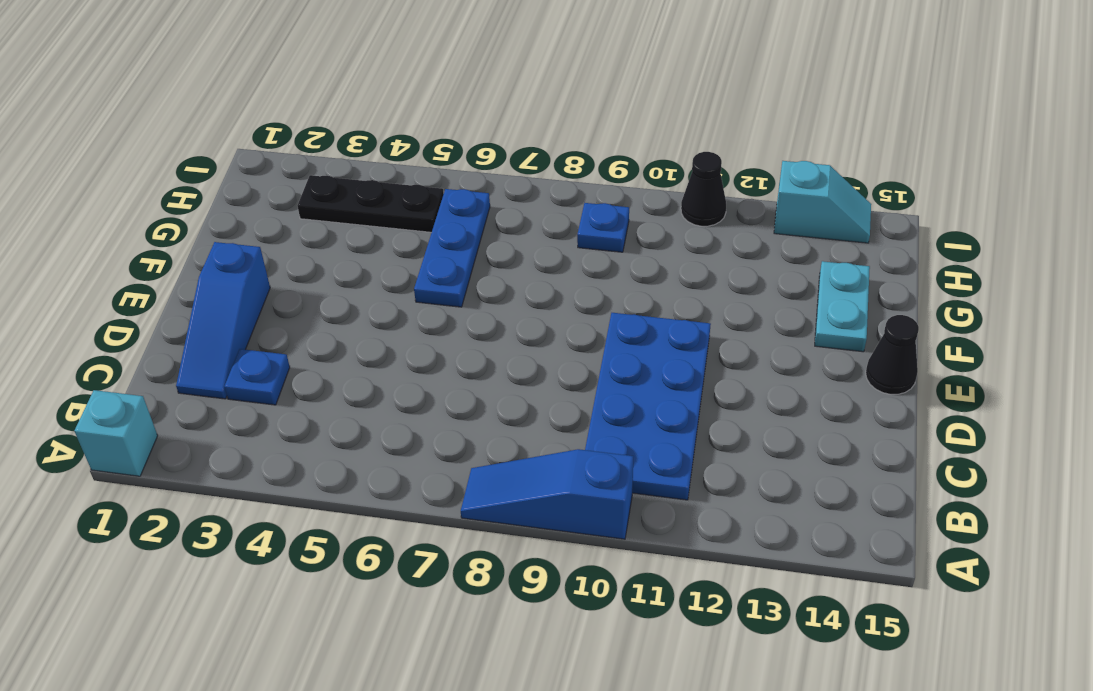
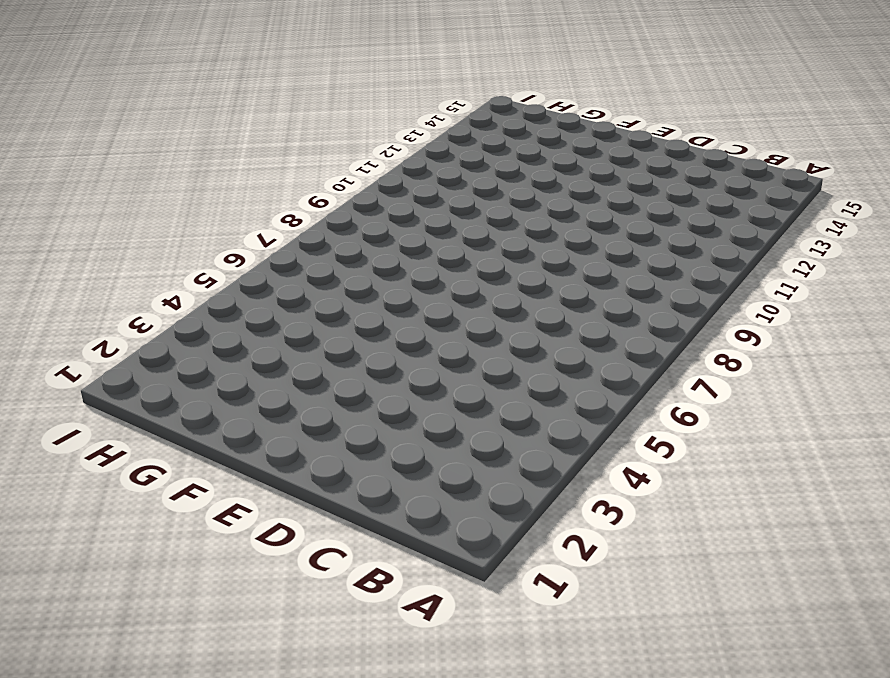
none -> cyan brick A1 level 1
none -> blue slope A8:A10 level 1 top 10
none -> blue plate B10:E11 level 1

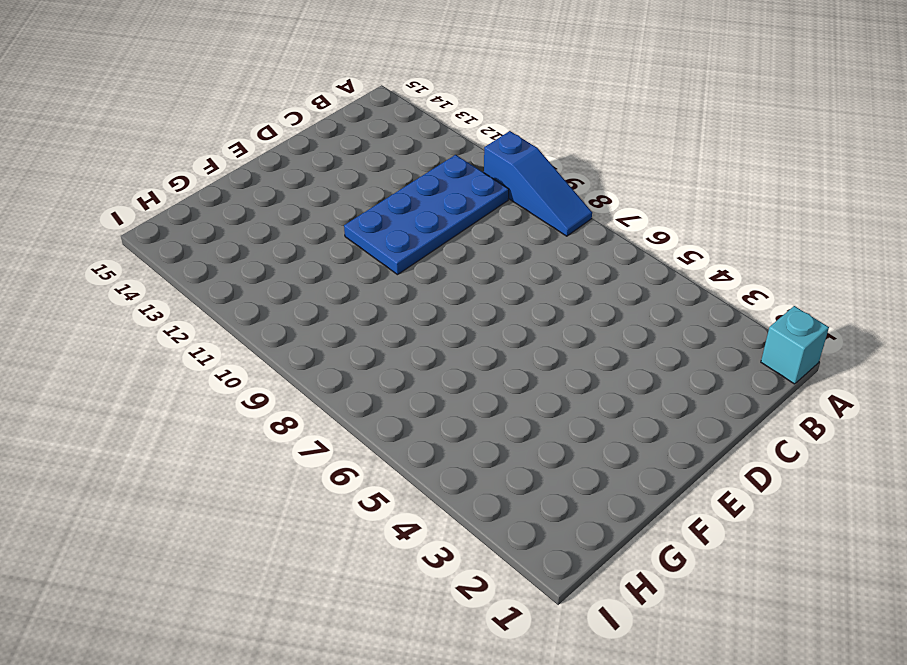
none -> blue slope C2:E2 level 1 top E
none -> blue plate C3 level 1
none -> black cone E15 level 1

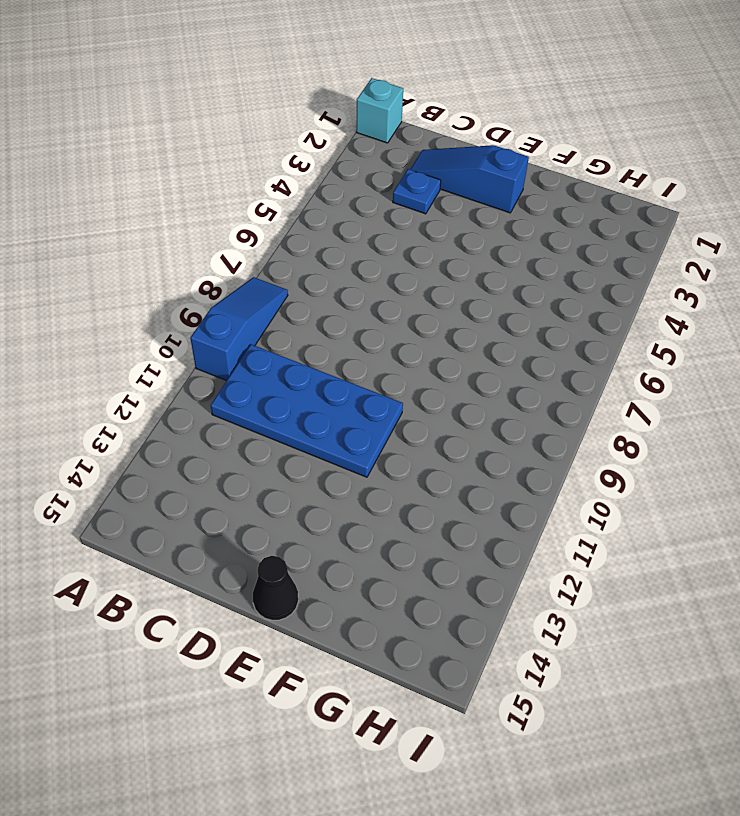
none -> blue plate F6:H6 level 1
none -> cyan plate F14:G14 level 1
none -> black plate H3:H5 level 1

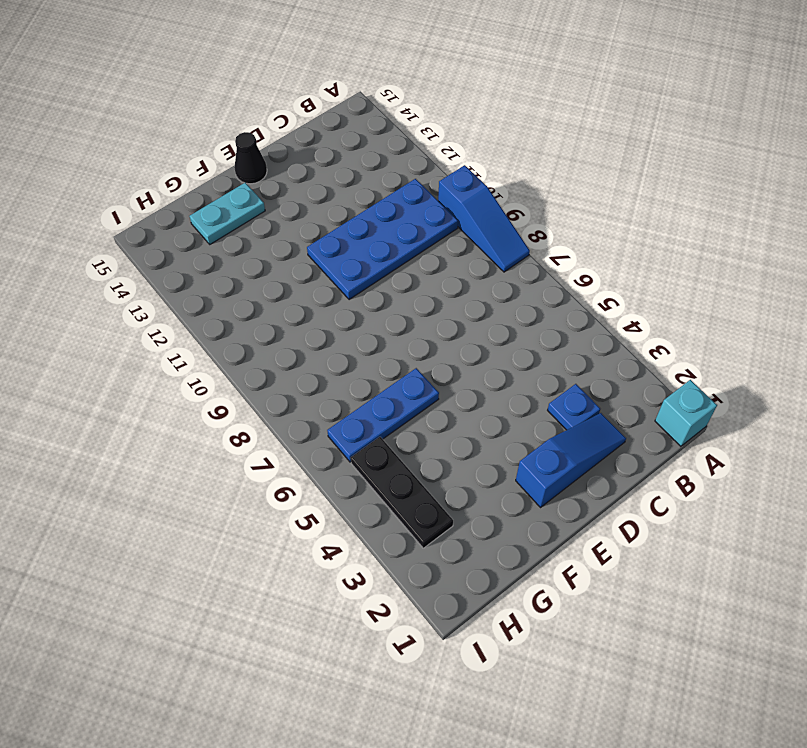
none -> blue plate H9 level 1
none -> black cone I11 level 1
none -> cyan slope I13:I14 level 1 top 13

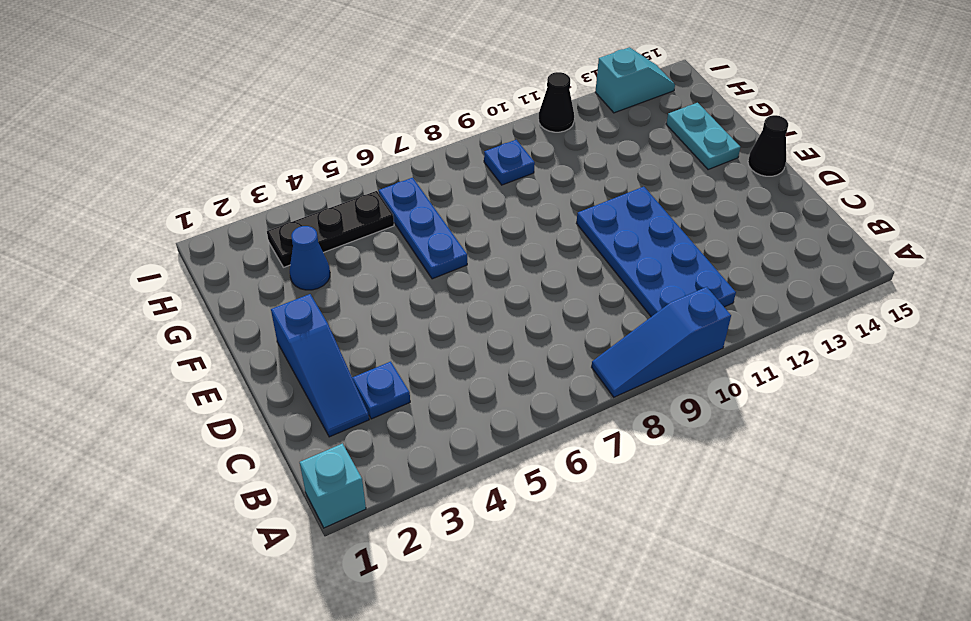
blue cone G3 level 1 -> none

